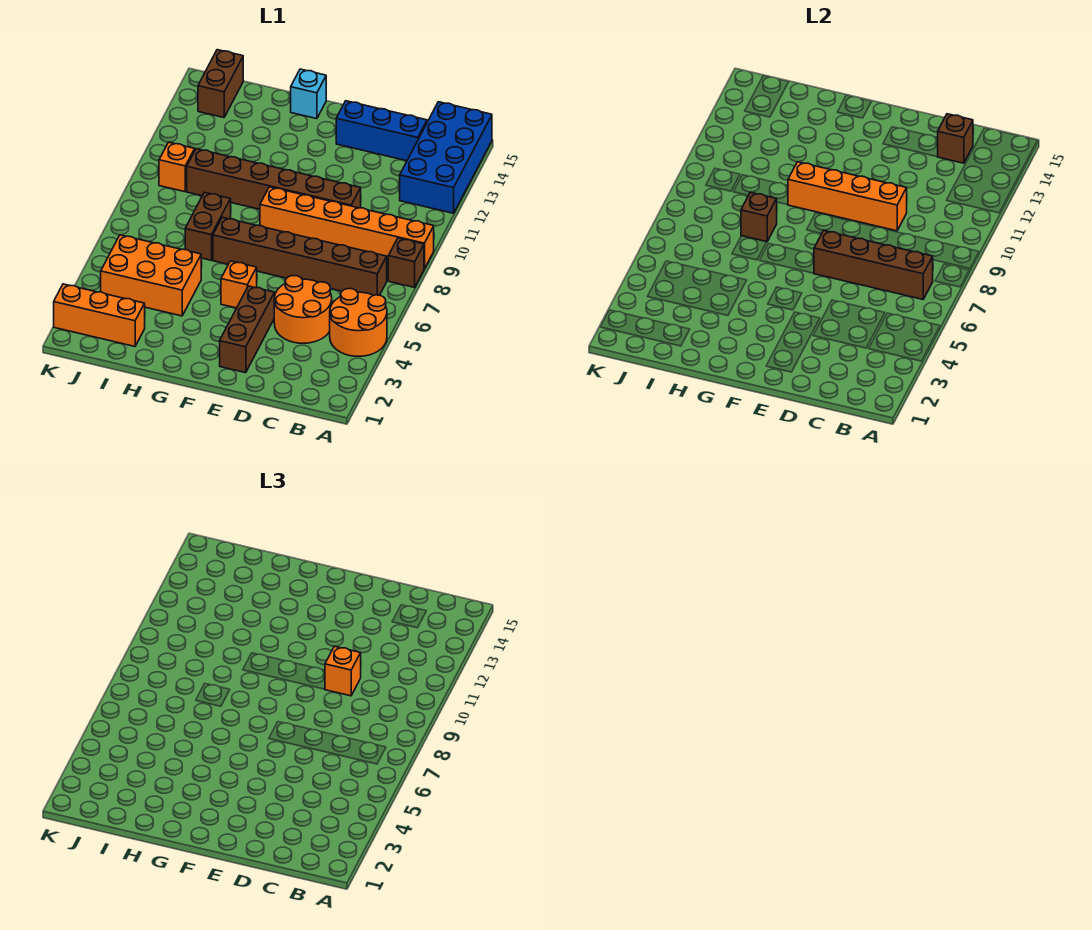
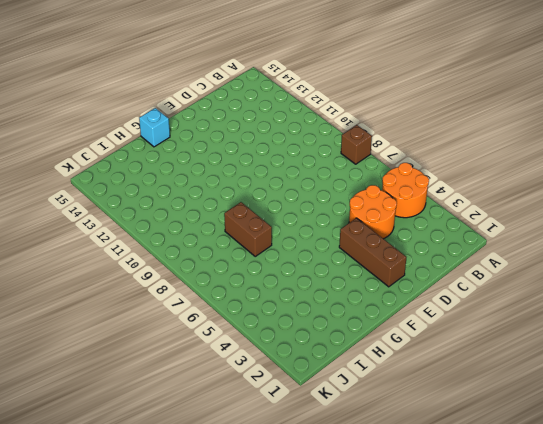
none -> orange brick A9:F9 level 1
none -> blue brick A12:B15 level 1
none -> brown brick B7:G7 level 1

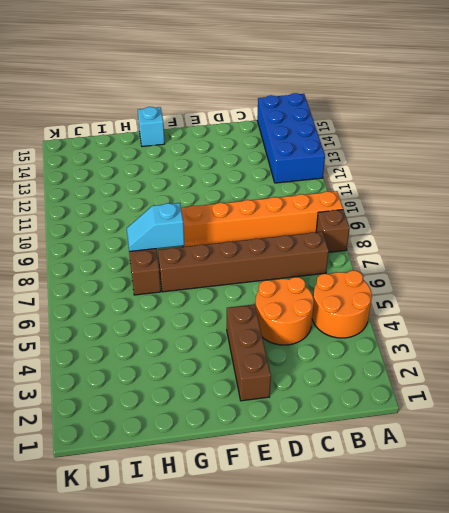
cyan slope G8:H8 level 2 top G -> brown brick H8 level 2
none -> blue brick C14:E14 level 1
none -> brown brick D10:I10 level 1
none -> orange brick F5 level 1

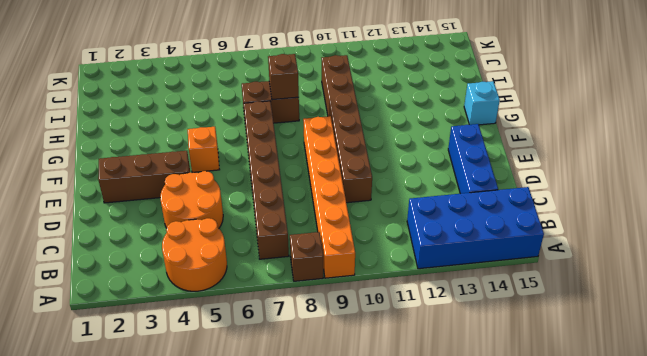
none -> orange brick H4:J5 level 1
none -> orange brick I2:K2 level 1
none -> orange brick J10 level 1

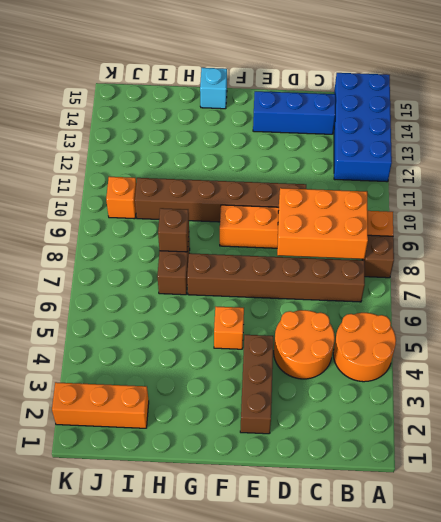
orange brick B8:D9 level 2 -> orange brick H4:J5 level 1
none -> brown brick J14:J15 level 1
none -> brown brick B7:E7 level 2
none -> brown brick C14 level 2

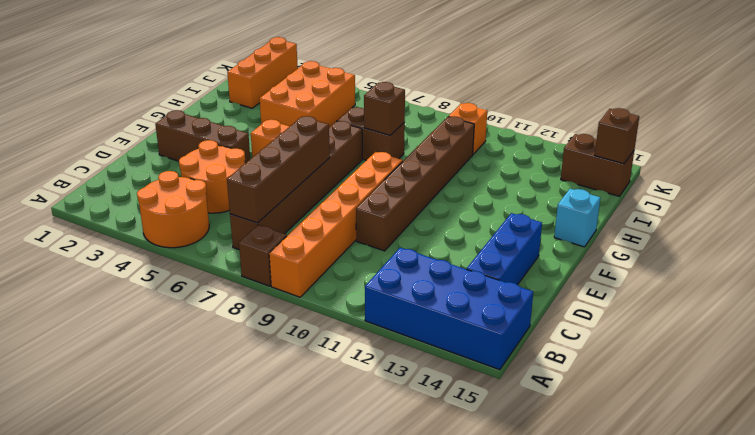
brown brick J15 level 2 -> brown brick C14 level 2
none -> orange brick D10:G10 level 2
none -> orange brick D10 level 3

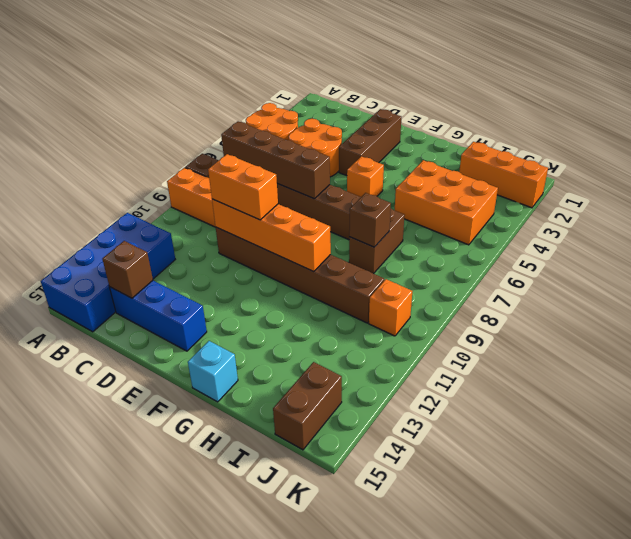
orange brick D10:E10 level 3 -> orange brick D10 level 3

